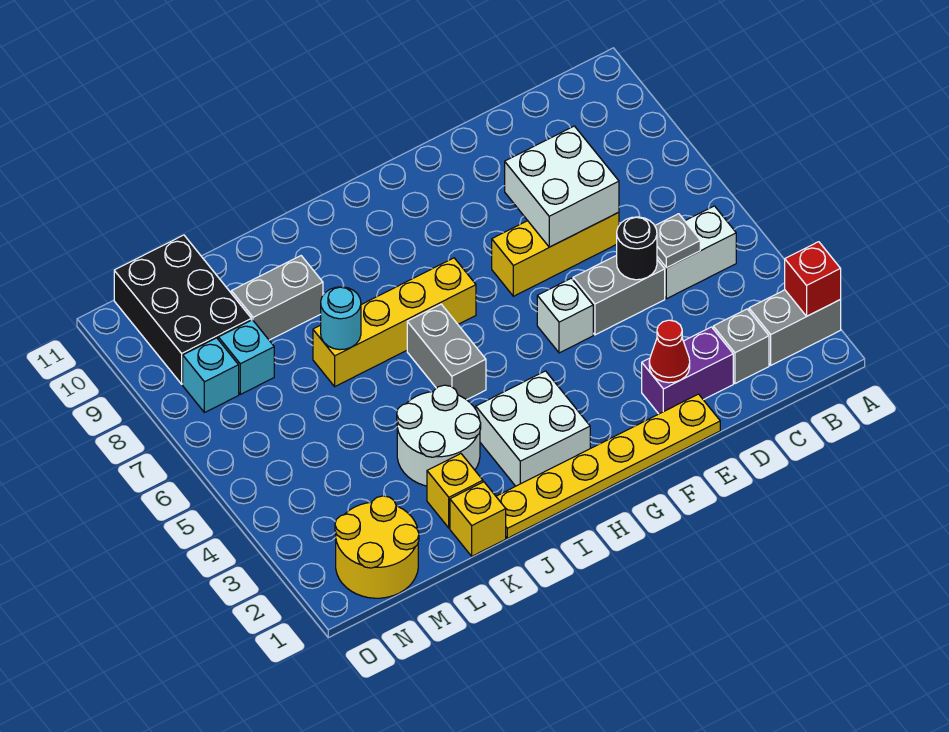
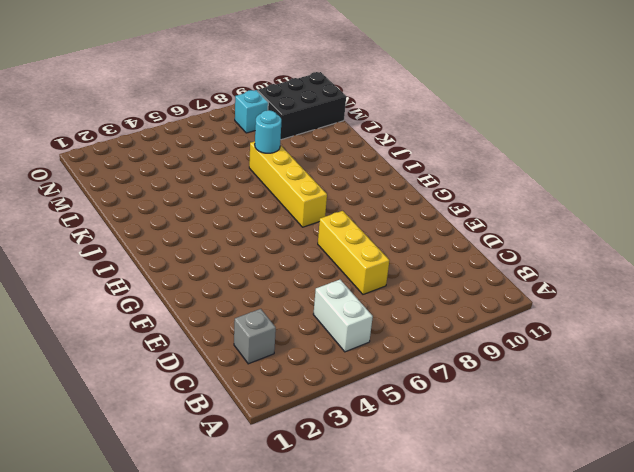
none -> grey brick A2:B2 level 1
none -> purple brick D2:E2 level 1
none -> grey brick D5:E5 level 1

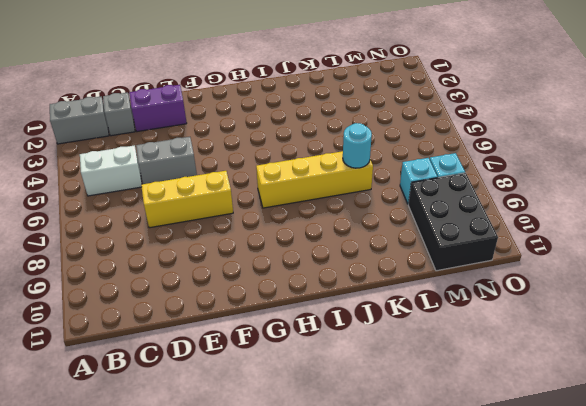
none -> yellow plate E1:J1 level 1
none -> white brick F5 level 1
none -> white brick H2:I3 level 1

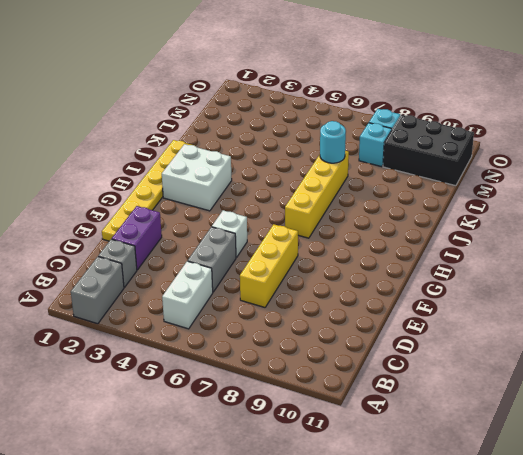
none -> grey brick I5:I6 level 1
none -> white round brick J3:K4 level 1
none -> yellow brick K1 level 1

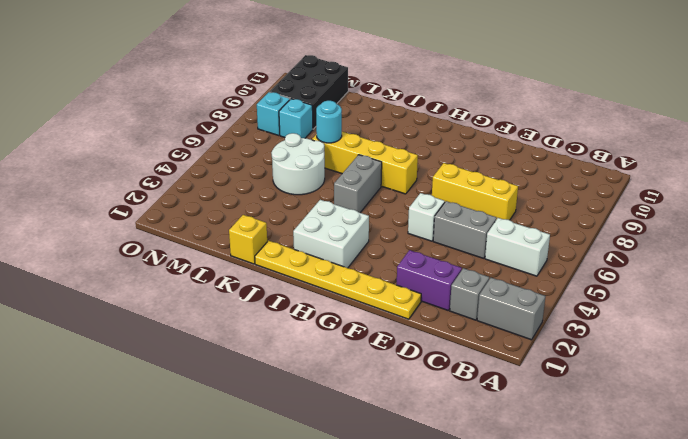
white round brick K5:L6 level 1 -> white round brick J3:K4 level 1
none -> yellow brick K2 level 1
none -> grey brick K9:L9 level 1
none -> yellow round brick M1:N2 level 1

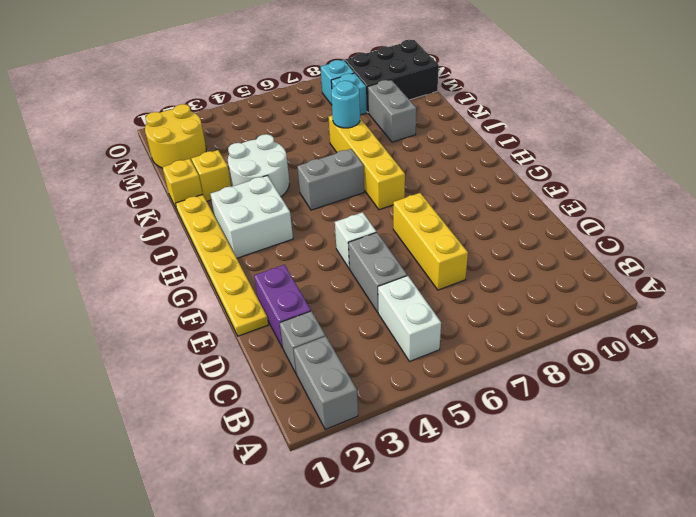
none -> red brick A2 level 2
none -> grey plate C5 level 2
none -> black round brick D5 level 2

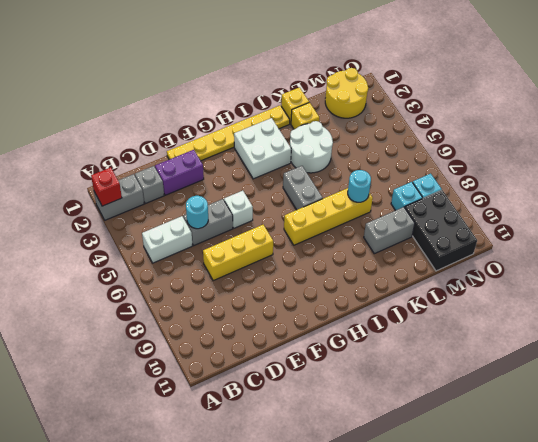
cyan round brick D5 level 2 -> black round brick D5 level 2
none -> grey plate C5 level 2
none -> white brick D7:E8 level 2
none -> red cone E2 level 2

